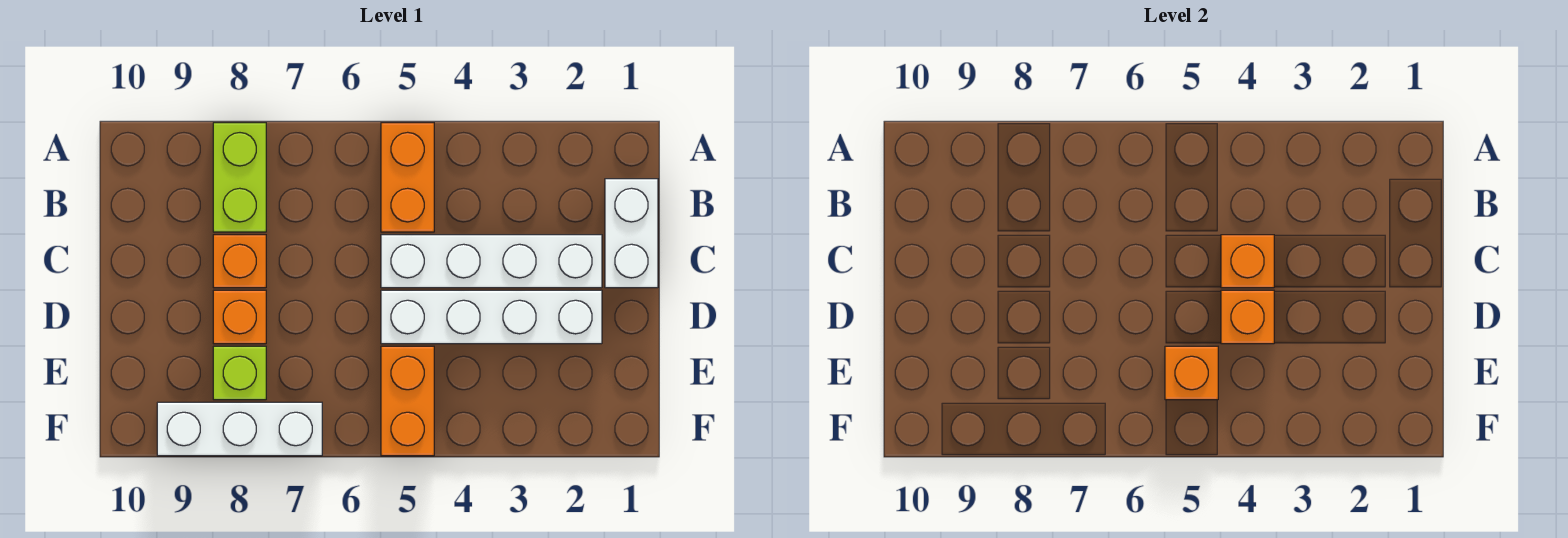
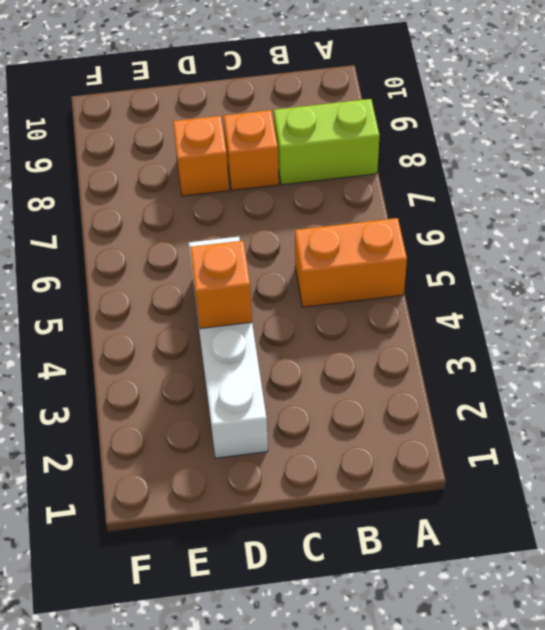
none -> white brick B1:C1 level 1
none -> white brick C2:C5 level 1
none -> orange brick E5:F5 level 1

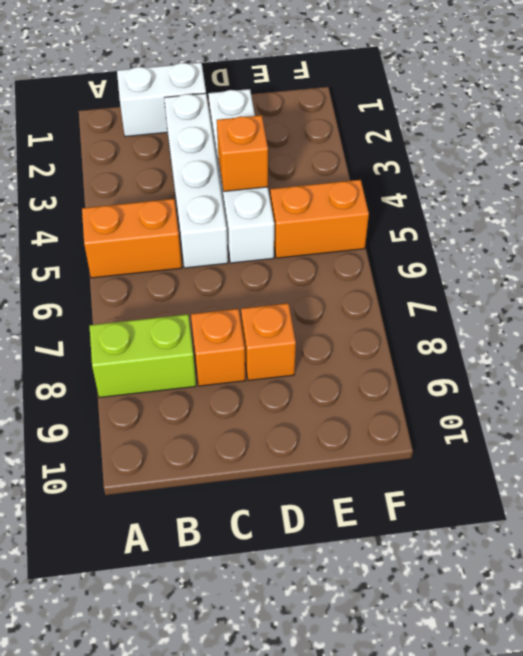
none -> lime brick E8 level 1
none -> white brick F7:F9 level 1
none -> orange brick C4 level 2

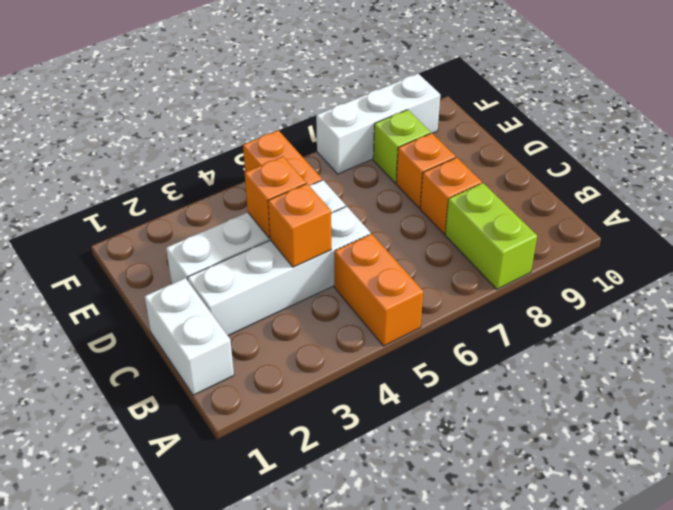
none -> orange brick E5 level 2

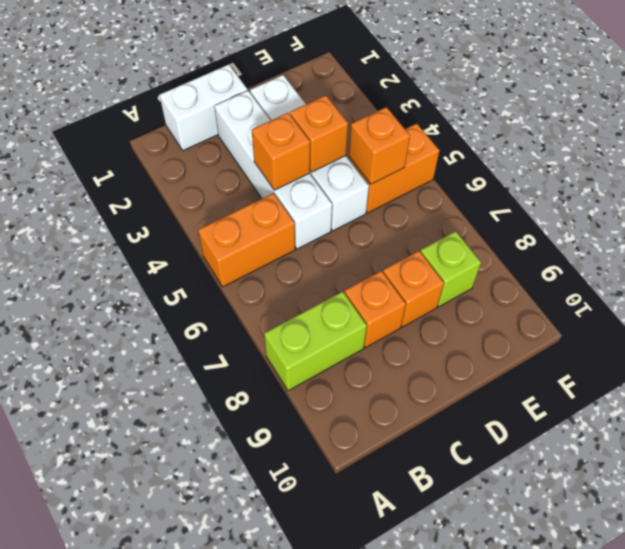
none -> white brick F7:F9 level 1

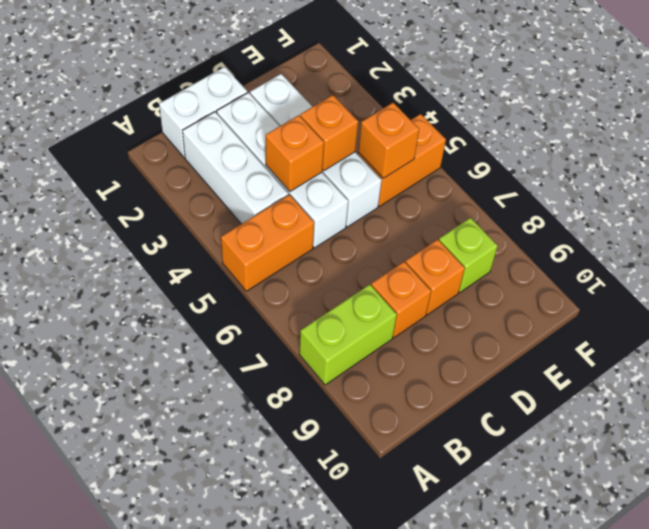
white brick B2:B4 level 1 -> white brick F7:F9 level 1

